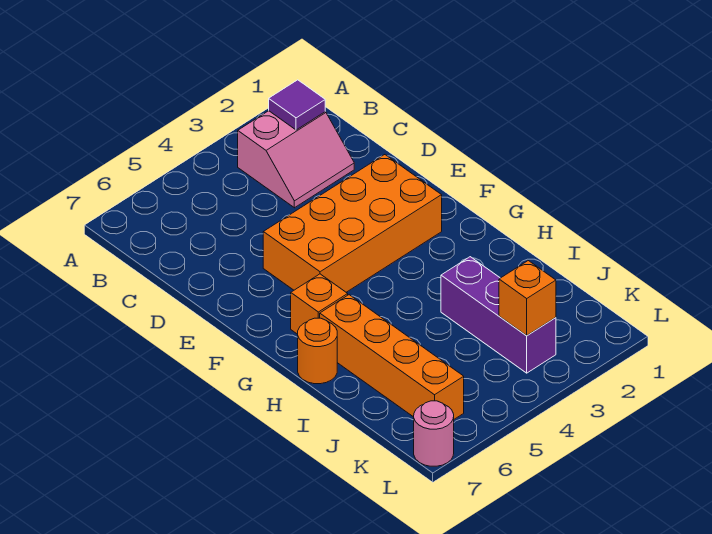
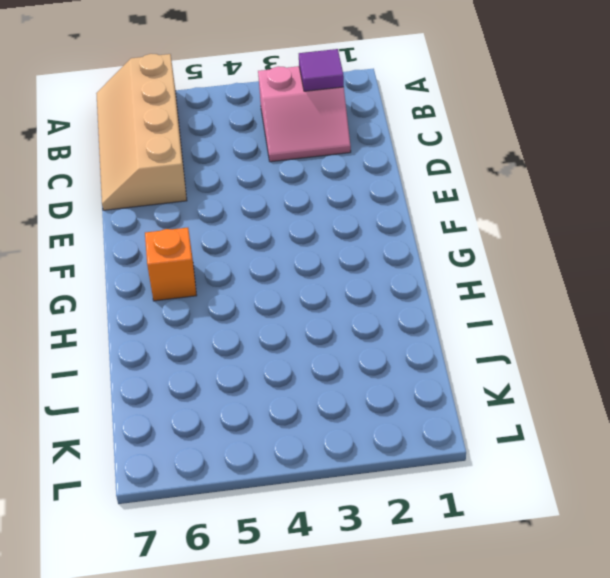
tan slope A6:D7 level 1 top 6 -> none
none -> orange brick E2:F5 level 1
none -> orange brick H6:K6 level 1

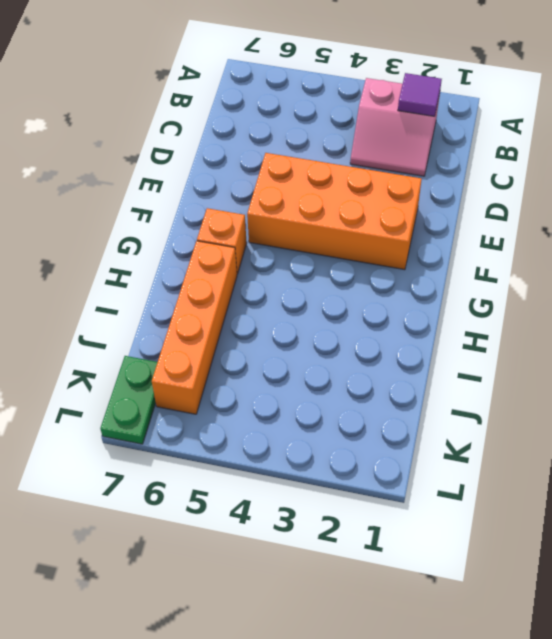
green plate K7:L7 level 1 -> pink round brick L7 level 1
none -> orange round brick H7 level 1
none -> purple brick I3:K3 level 1

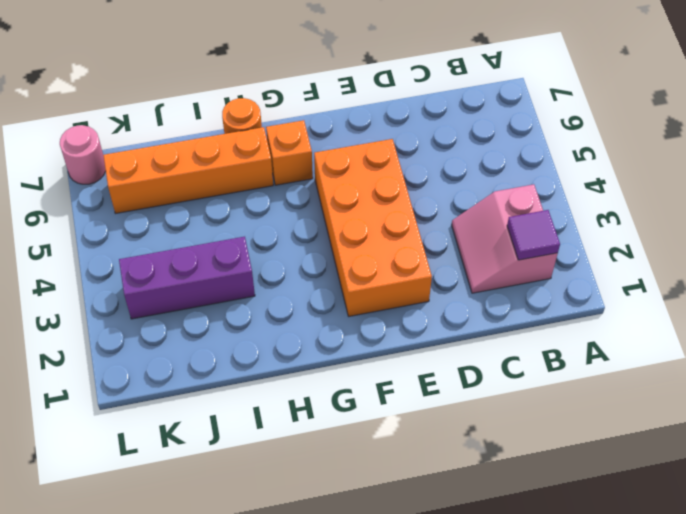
none -> orange brick K3 level 2

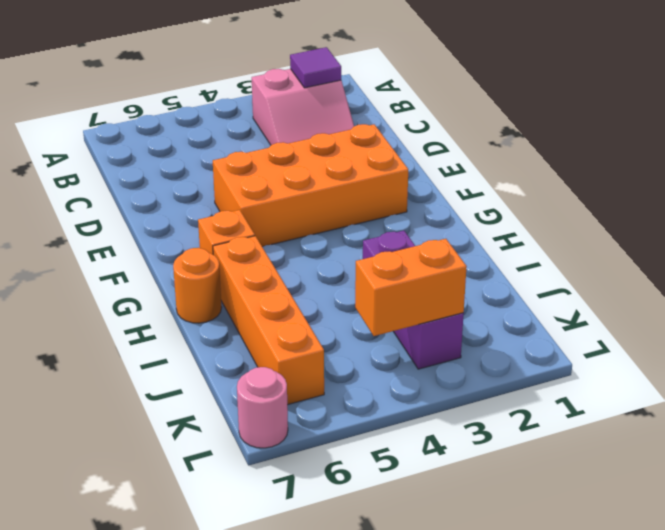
orange brick K3:K4 level 2 -> orange brick K3 level 2

